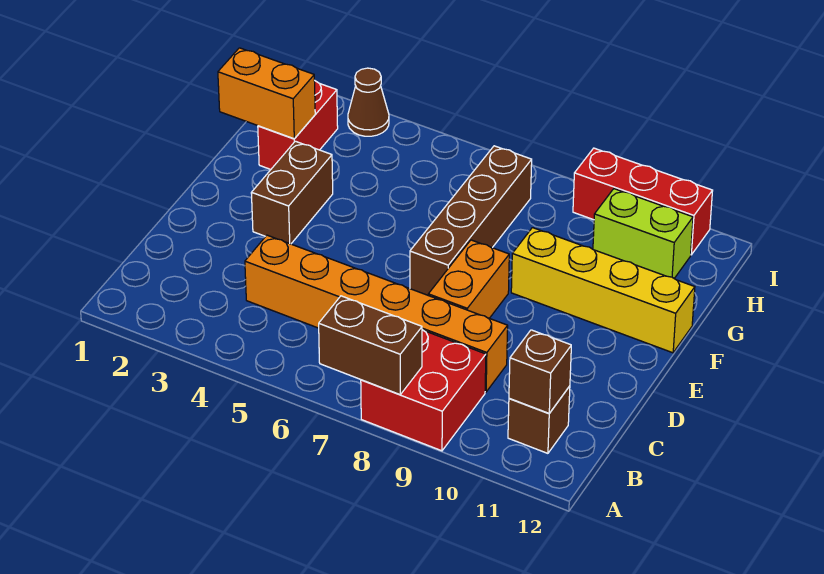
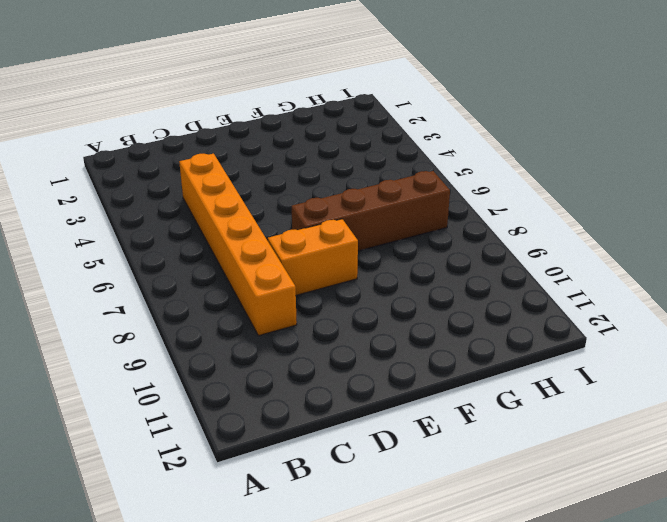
none -> red brick A8:B9 level 1
none -> brown brick B11 level 1
none -> brown brick E3:F3 level 1

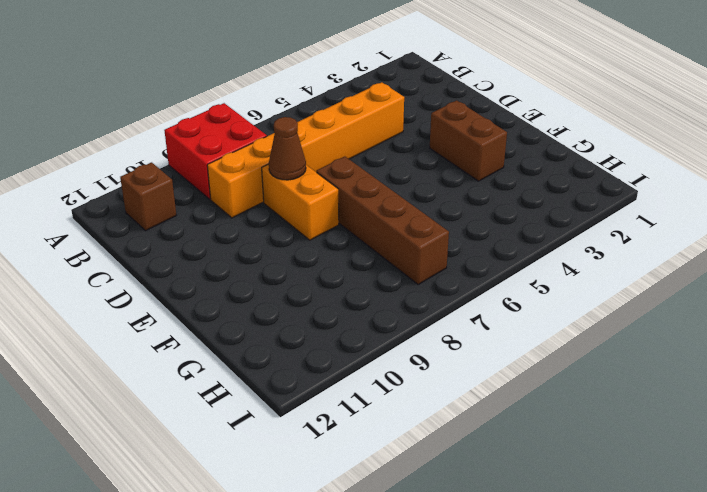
brown cone D8 level 2 -> brown cone I3 level 1
none -> yellow brick F9:F12 level 1
none -> red brick G2:H2 level 1
none -> lime brick H10:H11 level 1

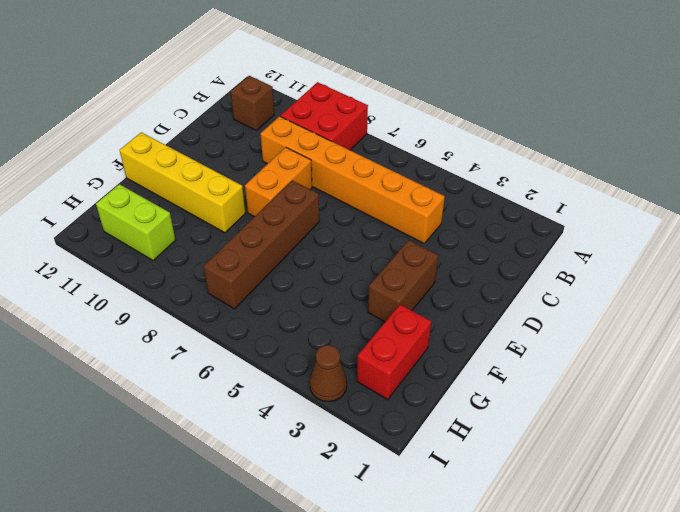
none -> red brick I9:I11 level 1
none -> brown brick A7:A8 level 2
none -> brown brick B11 level 2

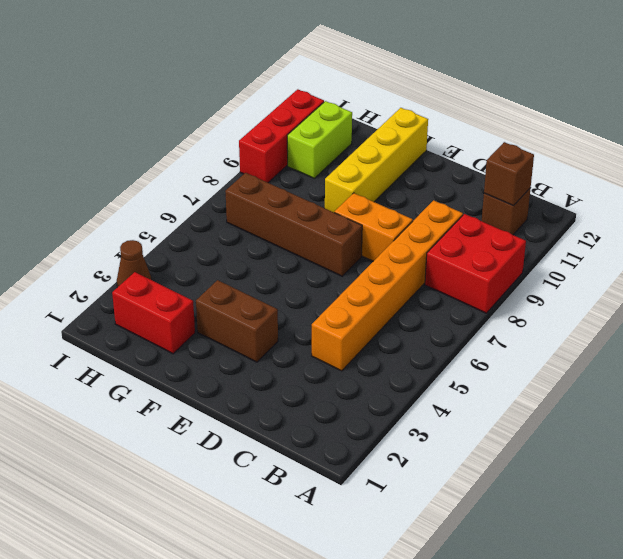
none -> brown brick A7:A8 level 2
none -> orange brick G1:G2 level 2

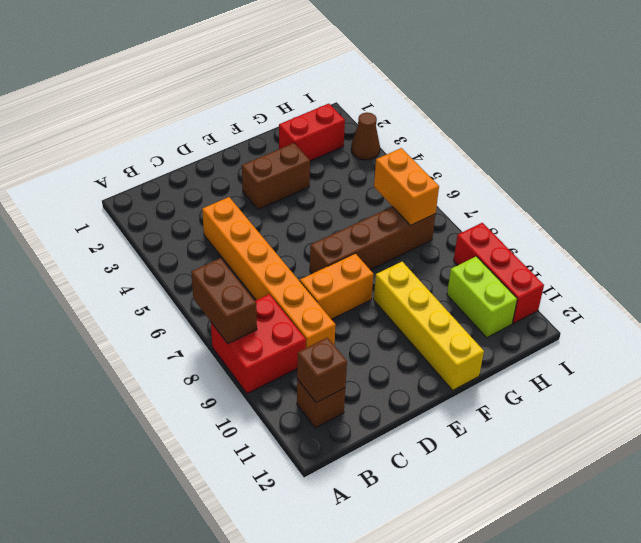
orange brick H6:H7 level 2 -> orange brick G1:G2 level 2

